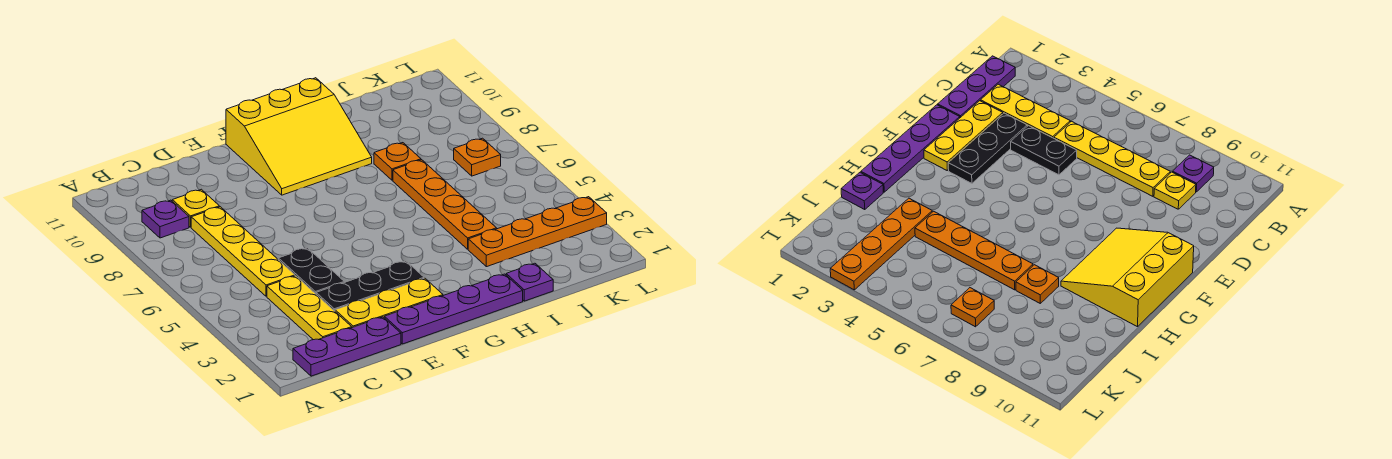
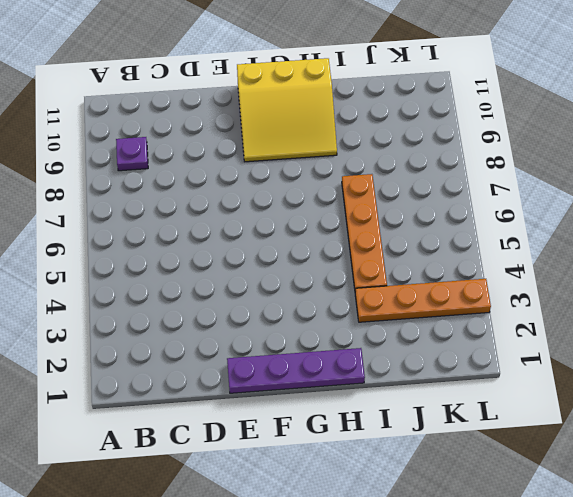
none -> purple plate B1:D1 level 1
none -> yellow plate C2:C4 level 1
none -> yellow plate C5:C8 level 1

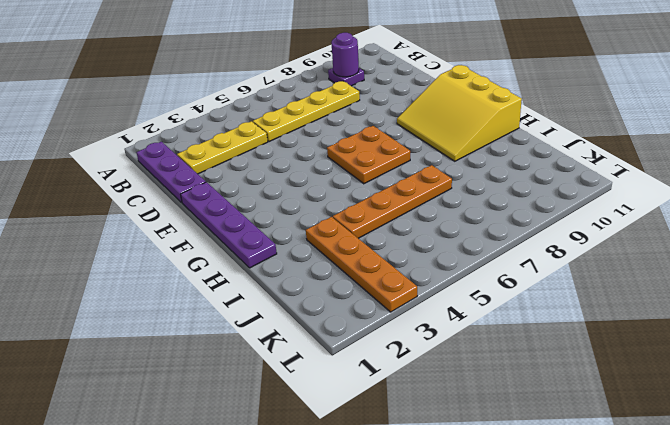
purple round brick B9 level 2 -> none
orange plate F6:G7 level 1 -> none
none -> yellow plate C9 level 1
none -> yellow plate D2:F2 level 1
none -> black plate D3:F3 level 1

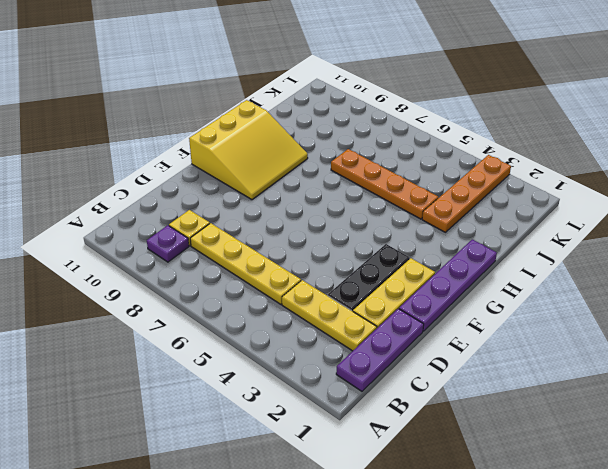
none -> black plate D4:D5 level 1
none -> purple plate I1 level 1
none -> orange plate I8 level 1

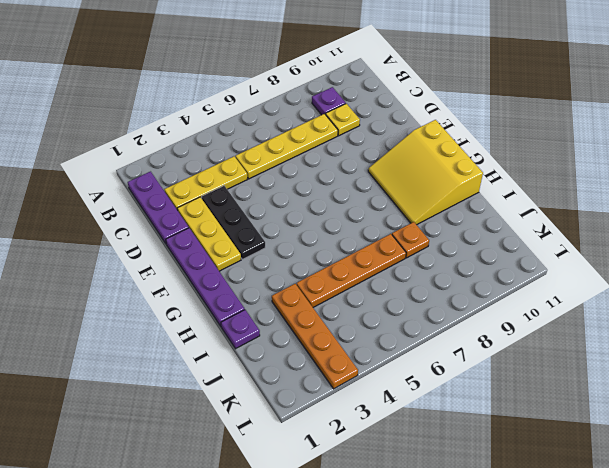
none -> black plate D4:D5 level 1
none -> orange plate K7 level 1

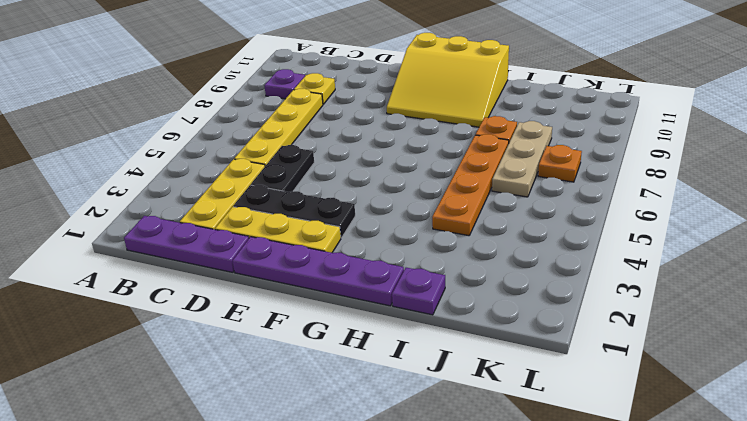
tan plate J6:J8 level 1 -> none
none -> orange plate I3:L3 level 1

